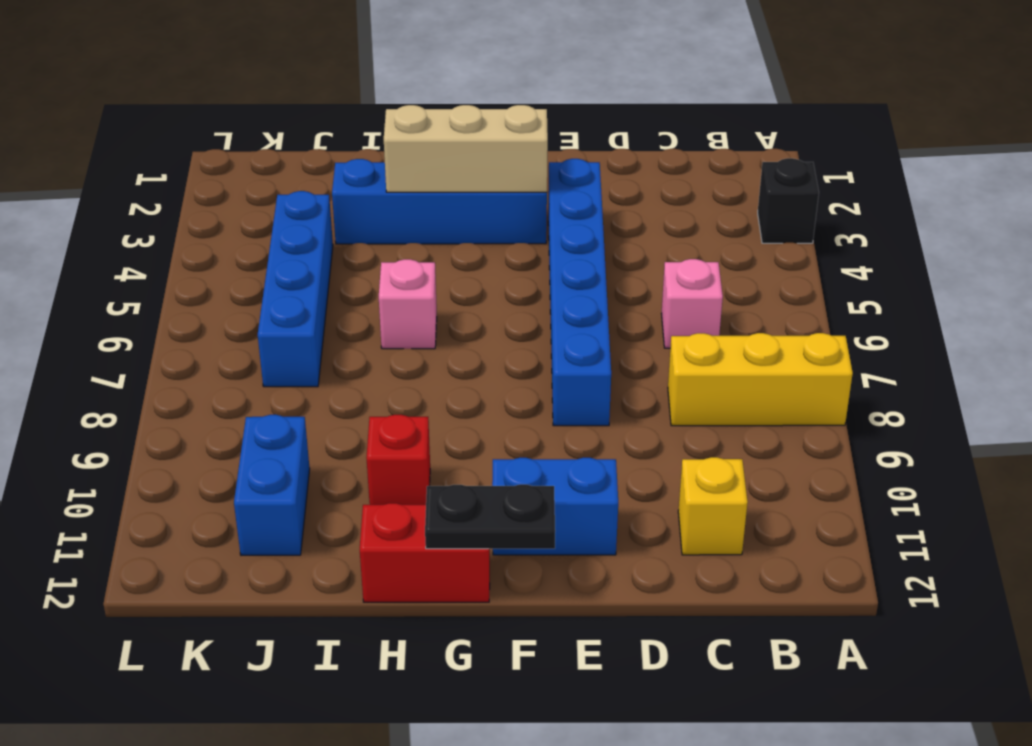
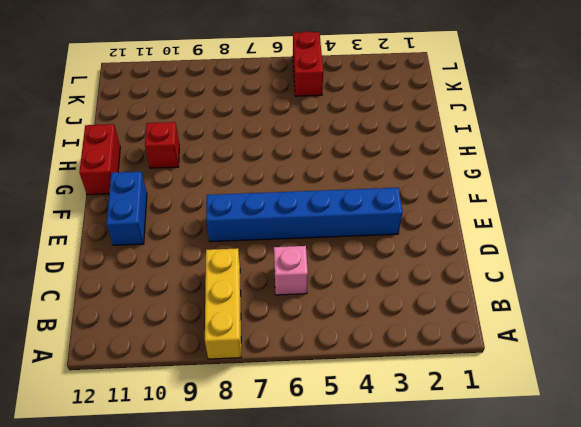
red brick K5:L5 level 1 -> none
none -> black brick A3 level 1
none -> yellow brick C11 level 1
none -> blue brick F3:I3 level 1

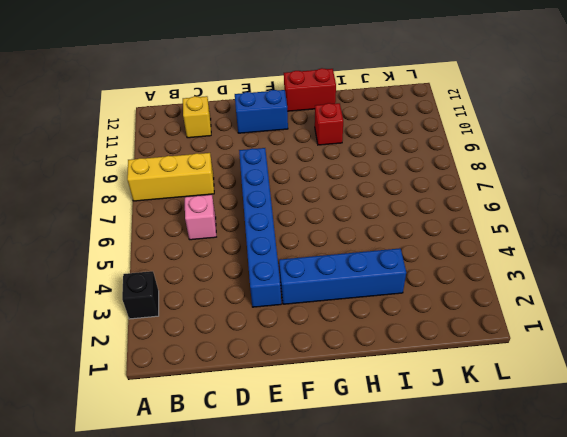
none -> pink brick H6 level 1
none -> blue brick J4:J7 level 1
none -> blue brick J10:J11 level 1

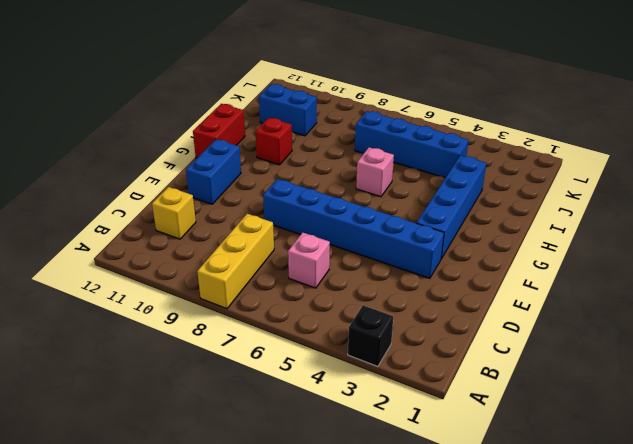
none -> tan brick F3:H3 level 2
none -> black plate F12:G12 level 2

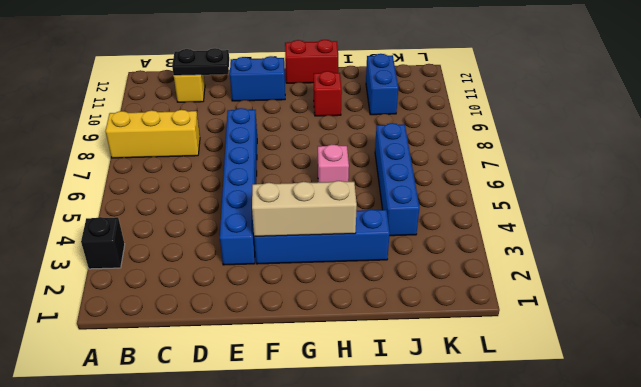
black plate C11:D11 level 2 -> black plate F12:G12 level 2
none -> pink brick C6 level 1

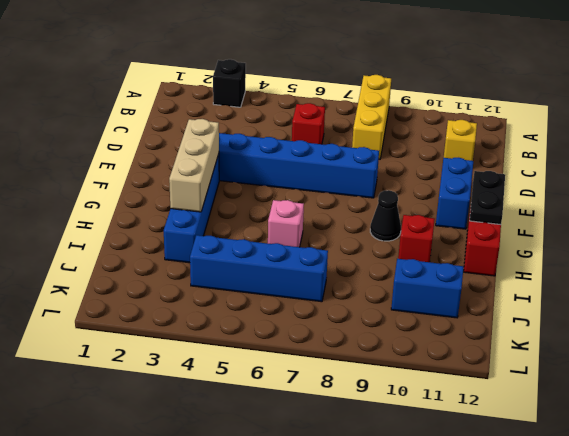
red brick C6 level 1 -> pink brick C6 level 1
black cone G9 level 1 -> none

